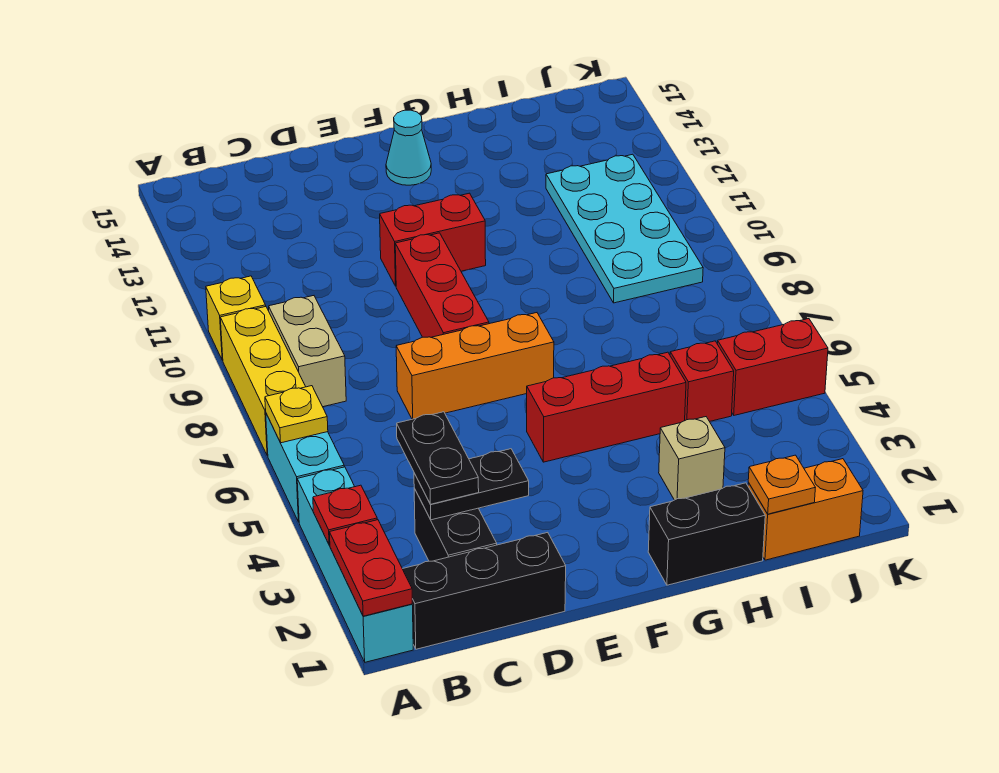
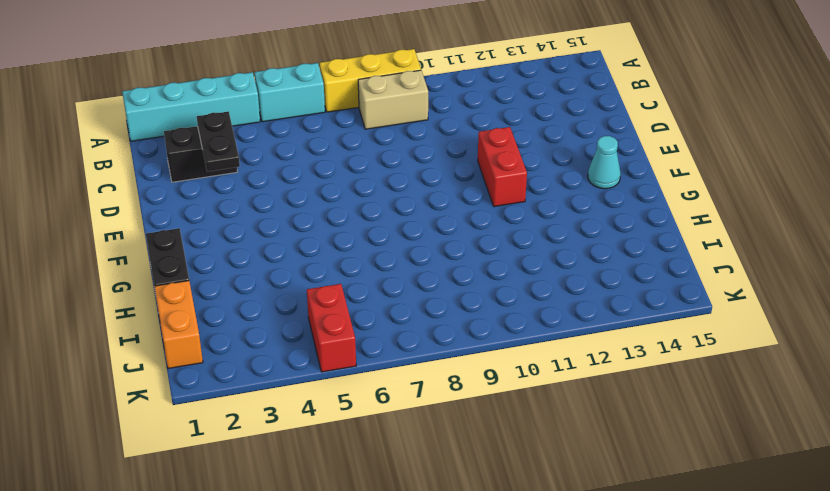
none -> yellow brick A10 level 1
none -> black brick B1:D1 level 1
none -> orange brick D7:F7 level 1

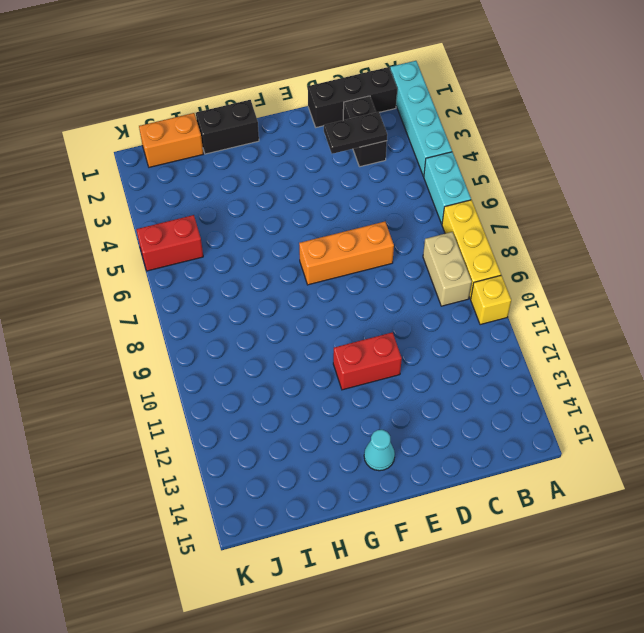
none -> red brick E8:E10 level 1
none -> red brick F5:H5 level 1
none -> tan brick H3 level 1

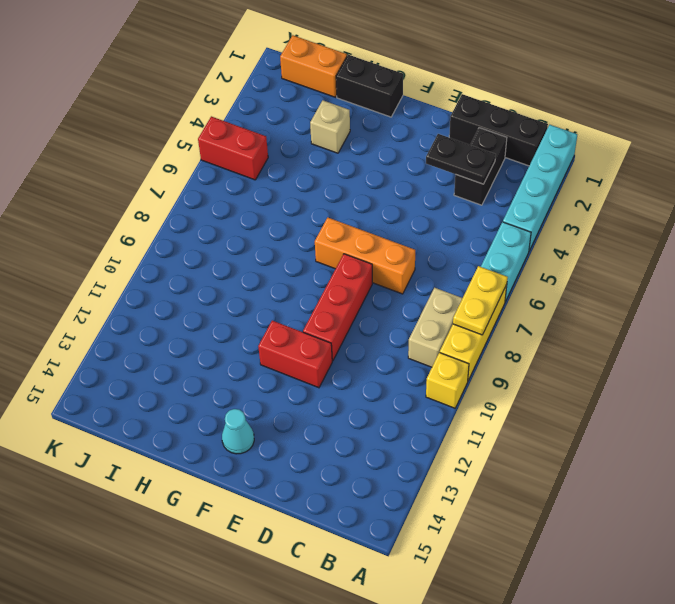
yellow plate A7:A8 level 2 -> none
none -> red brick F5:H5 level 1
none -> red brick I5 level 1
none -> cyan plate I9:J12 level 1

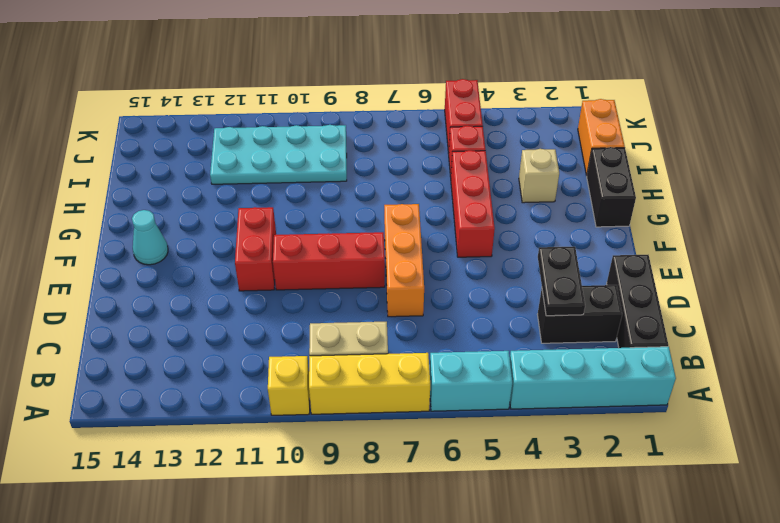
none -> red plate A1:A2 level 2
none -> red plate A3 level 2
none -> yellow plate A6 level 2

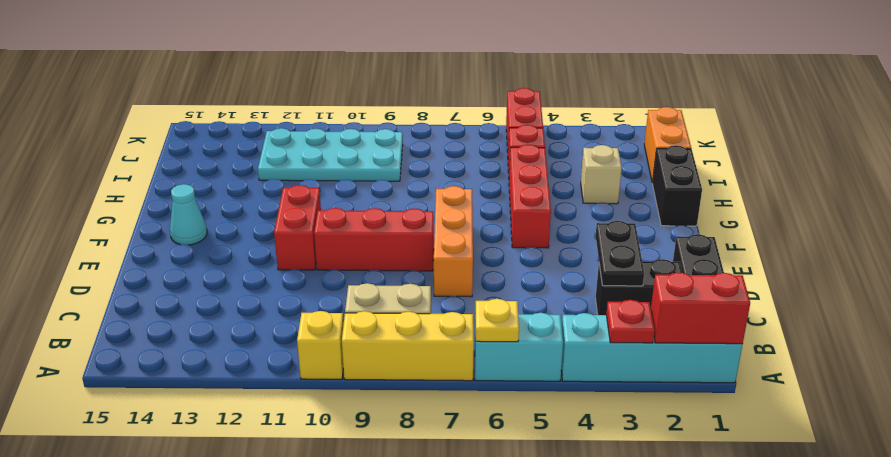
red brick A1:A2 level 2 -> red plate A1:A2 level 2
none -> orange plate I1 level 2
none -> black plate C3:C4 level 3

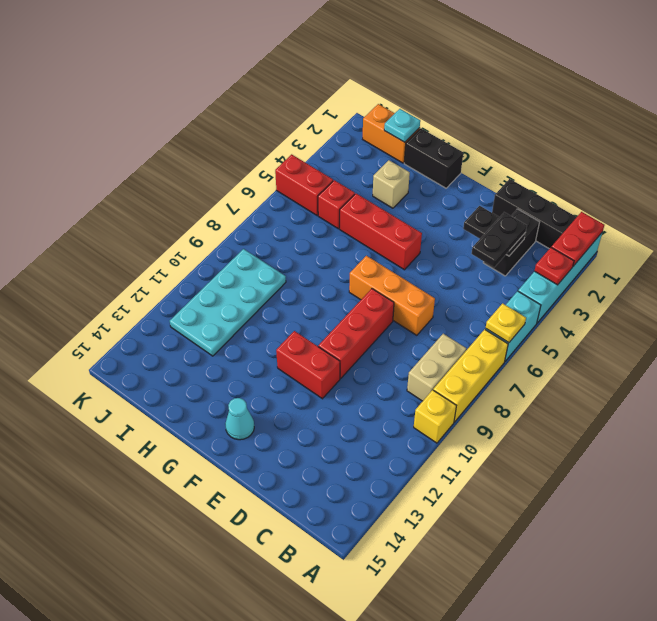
cyan plate I1 level 2 -> orange plate I1 level 2

